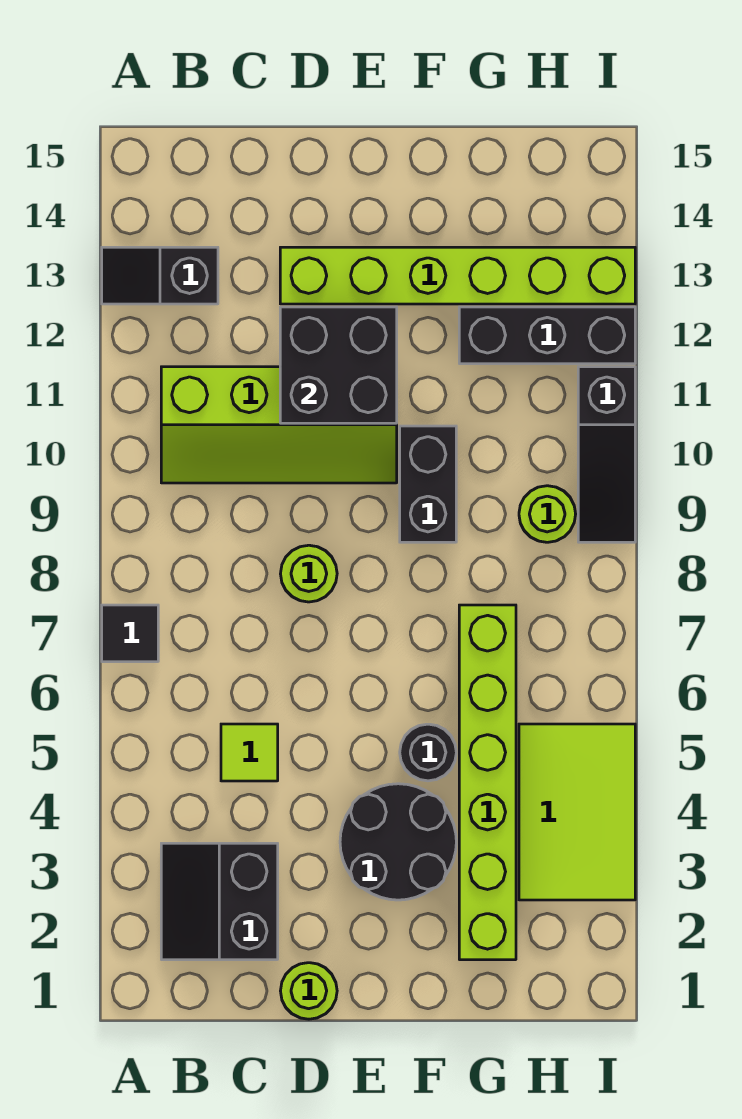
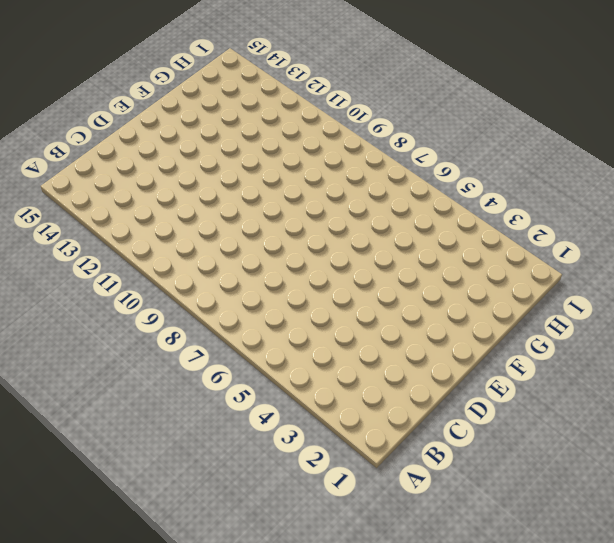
none -> black tile A7 level 1
none -> black slope A13:B13 level 1 top B
none -> black slope B2:C3 level 1 top C

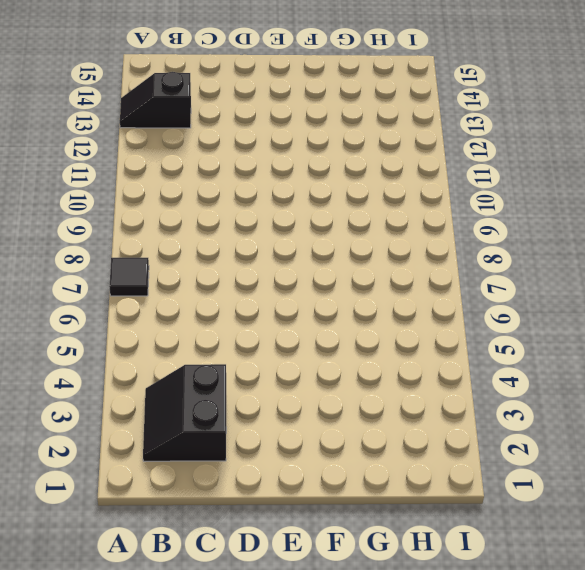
none -> lime slope B10:E11 level 1 top 11
none -> lime tile C5 level 1
none -> lime round brick D1 level 1

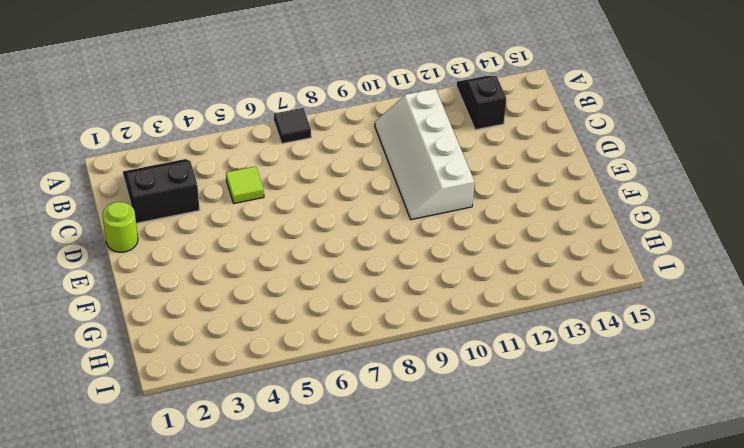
white slope B10:E11 level 1 top 11 -> lime slope B10:E11 level 1 top 11
none -> lime round brick D8 level 1
none -> lime brick D13:I13 level 1
none -> black round brick E3:F4 level 1

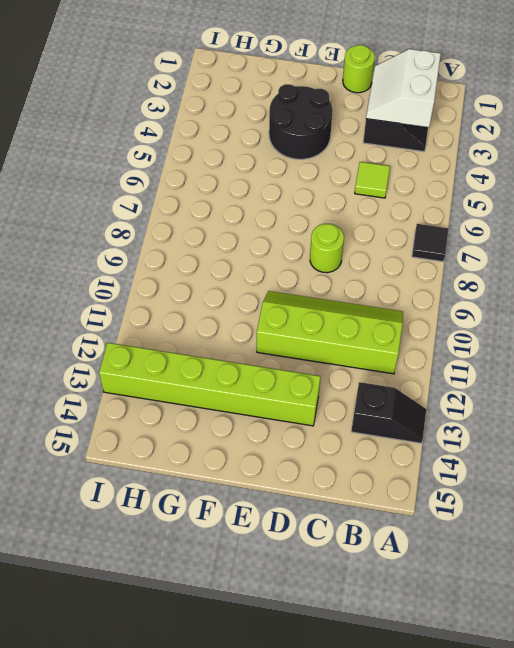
white slope B2:C3 level 2 top B -> none
none -> black round brick F5 level 1
none -> black brick F9:F10 level 1
none -> lime brick G2:G7 level 1

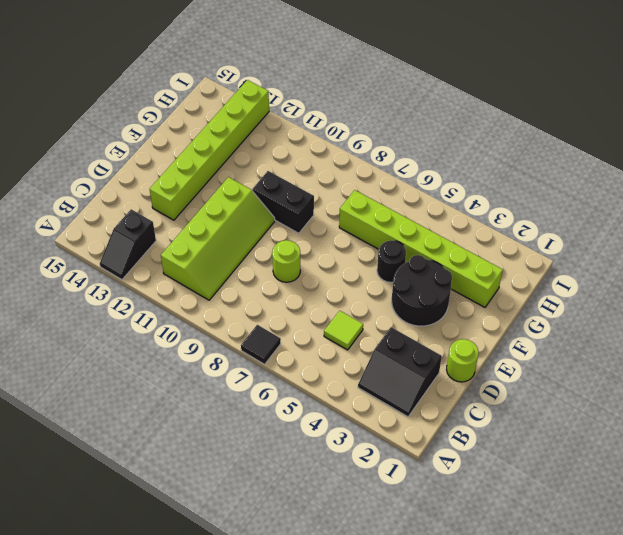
none -> black brick G12:I12 level 1
none -> lime tile H3:I5 level 1
none -> lime round brick H9 level 1

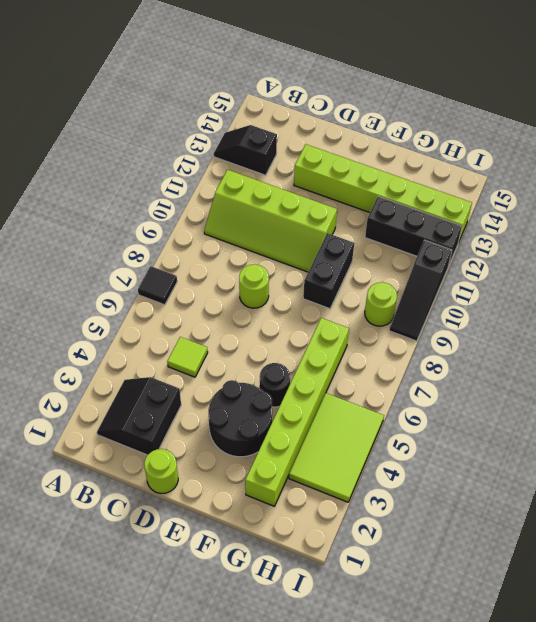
none -> black brick D11:E12 level 2

